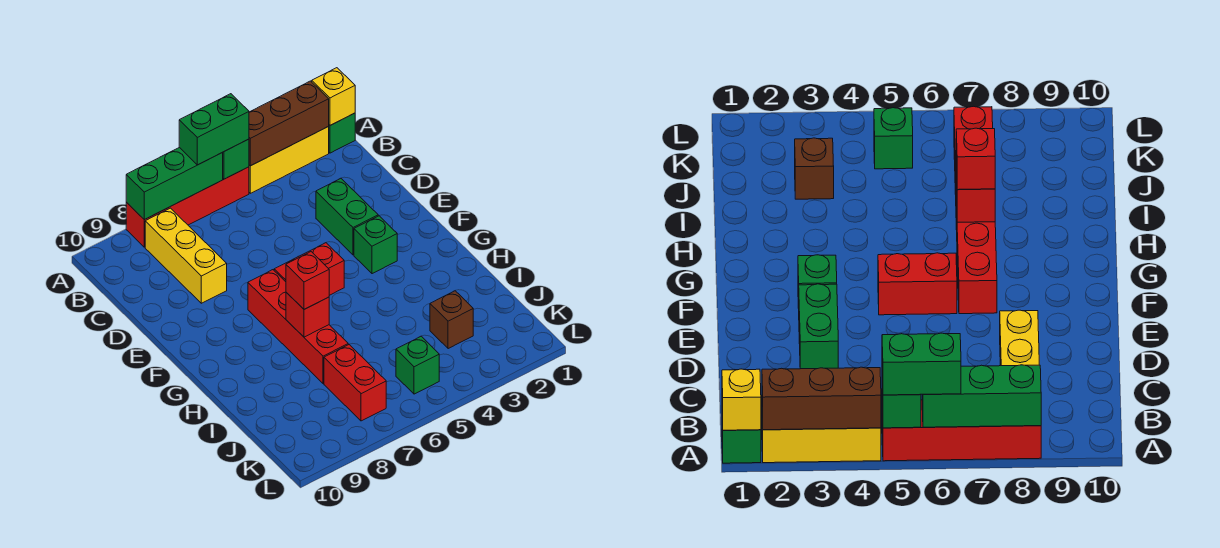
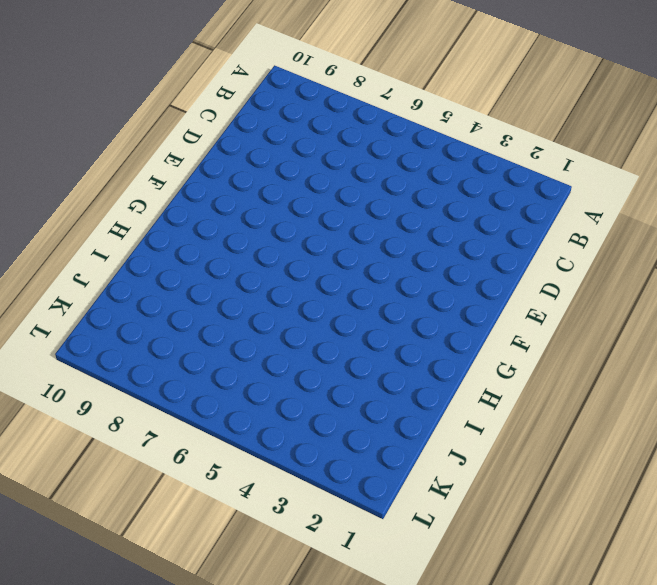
none -> green brick A1 level 1
none -> yellow brick A2:A4 level 1
none -> red brick A5:A8 level 1

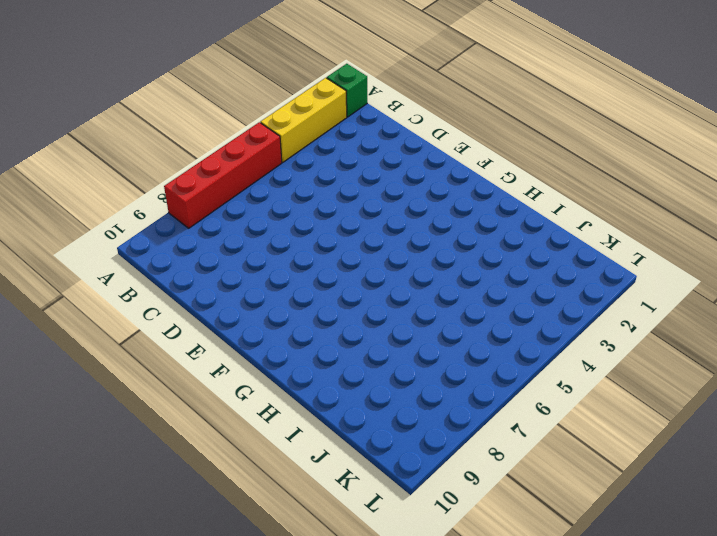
none -> yellow brick B8:D8 level 1
none -> green brick D3:E3 level 1
none -> green brick F3 level 1

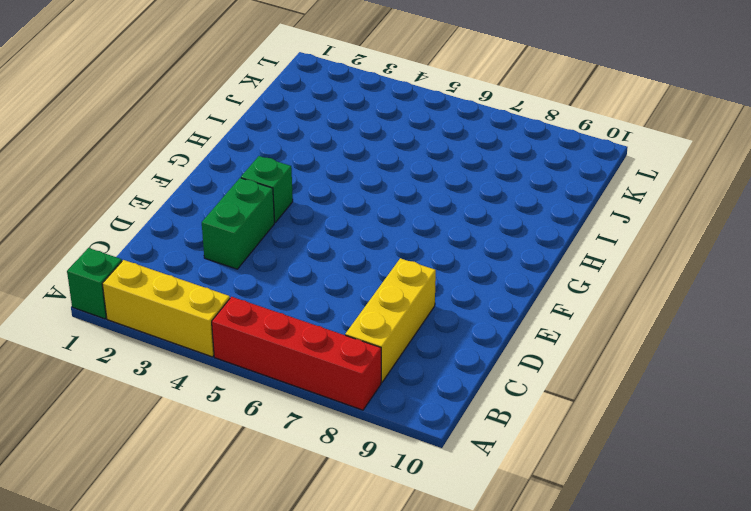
none -> red brick F5:F6 level 1
none -> red brick F7:I7 level 1
none -> brown brick J3 level 1

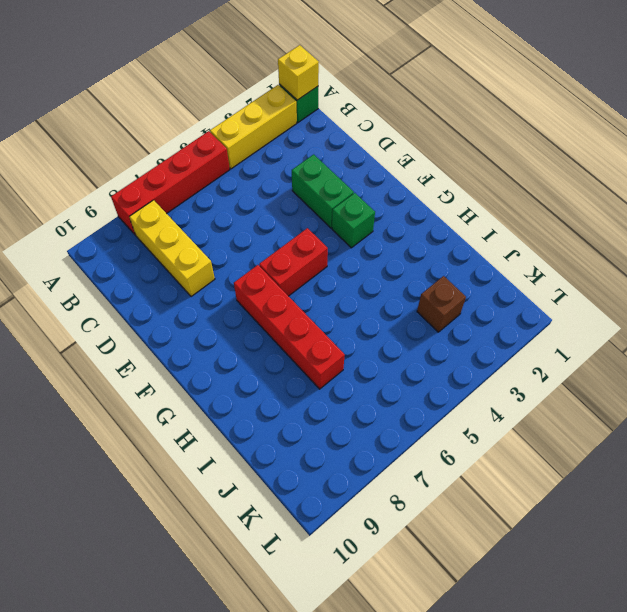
none -> red brick J7:K7 level 1
none -> green brick K5 level 1
none -> brown brick A2:A4 level 2

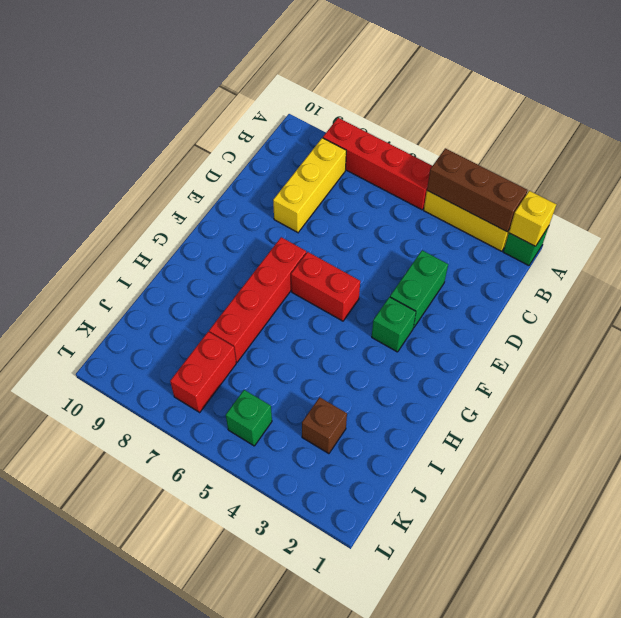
none -> green brick A5 level 2
none -> green brick A6:A8 level 2
none -> red brick H7 level 2

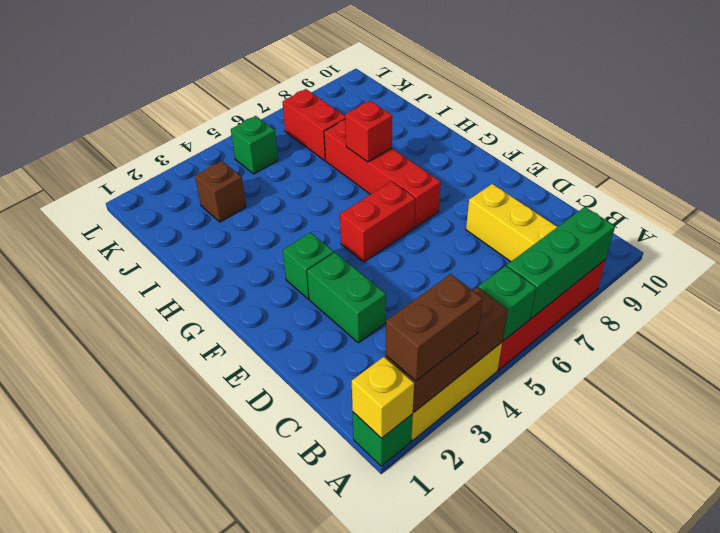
brown brick A2:A3 level 3 -> none
none -> green brick A5:A6 level 3
none -> red brick H7 level 3

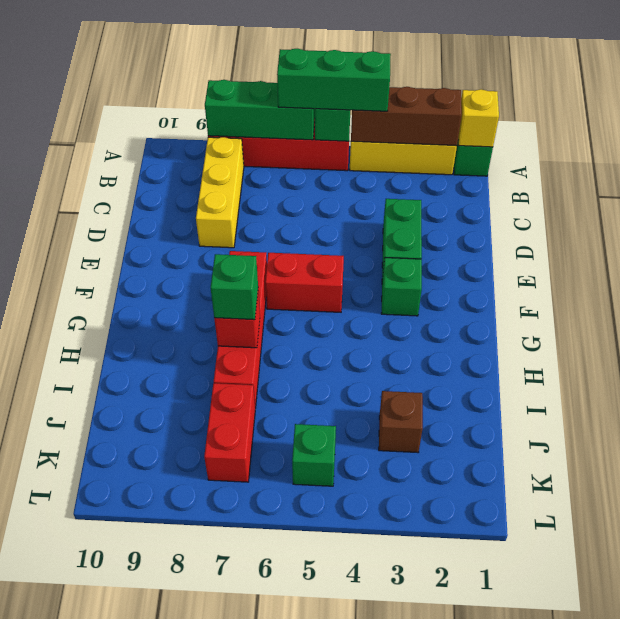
green brick A4:A6 level 3 -> green brick A5:A6 level 3
green brick H7 level 3 -> red brick H7 level 3

